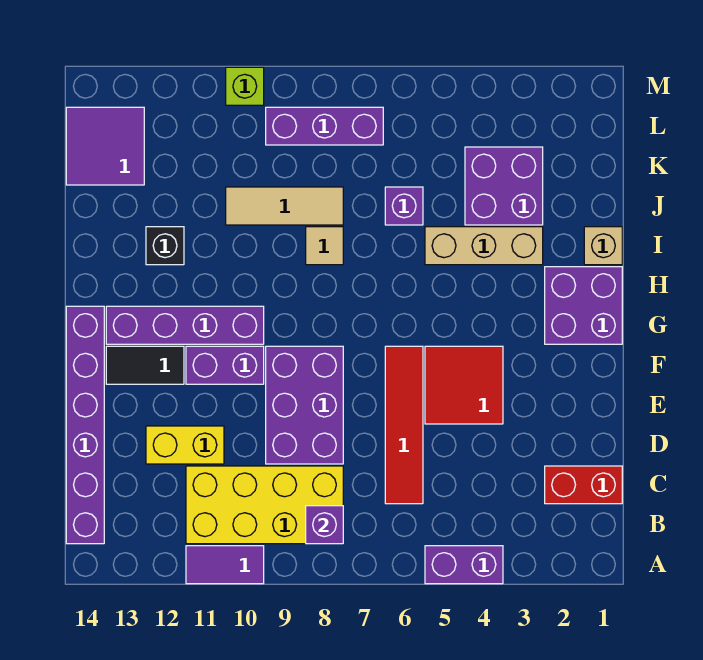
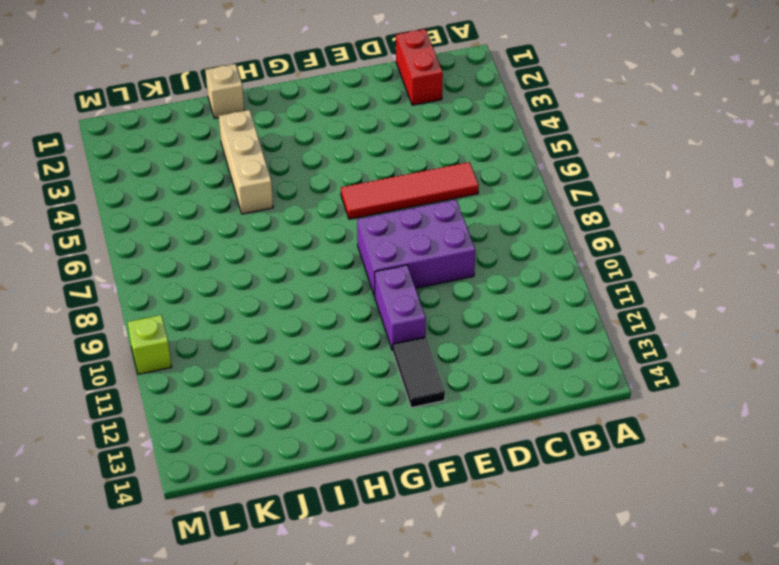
none -> purple brick A4:A5 level 1
none -> purple tile A10:A11 level 1
none -> yellow brick B8:C11 level 1

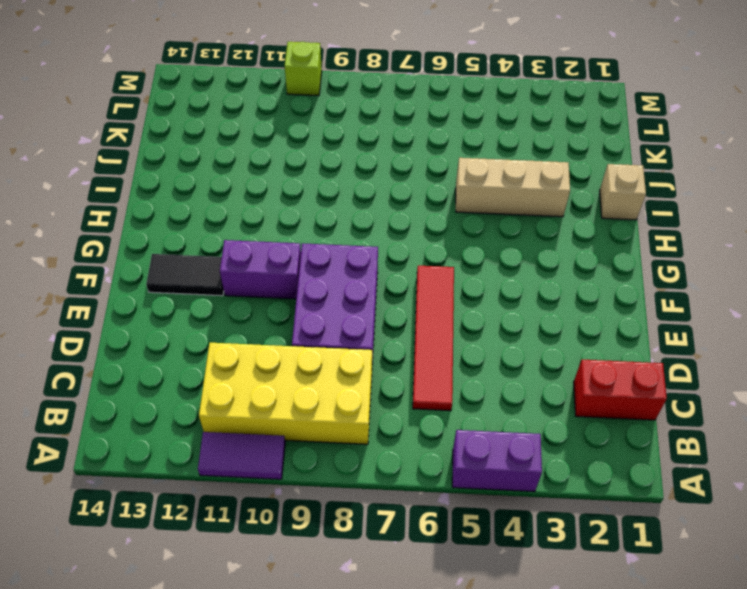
none -> purple brick B14:G14 level 1
none -> yellow brick D11:D12 level 1
none -> red tile E4:F5 level 1

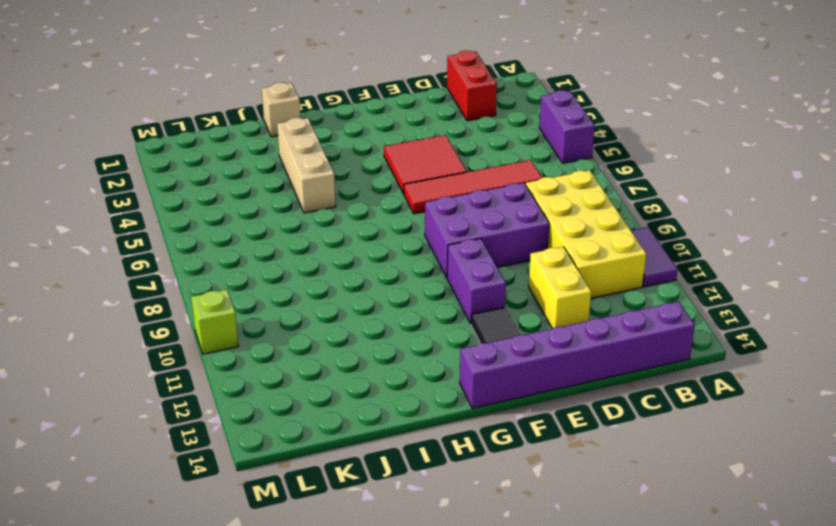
none -> purple brick G1:H2 level 1
none -> purple brick G10:G13 level 1
none -> tan tile I8 level 1

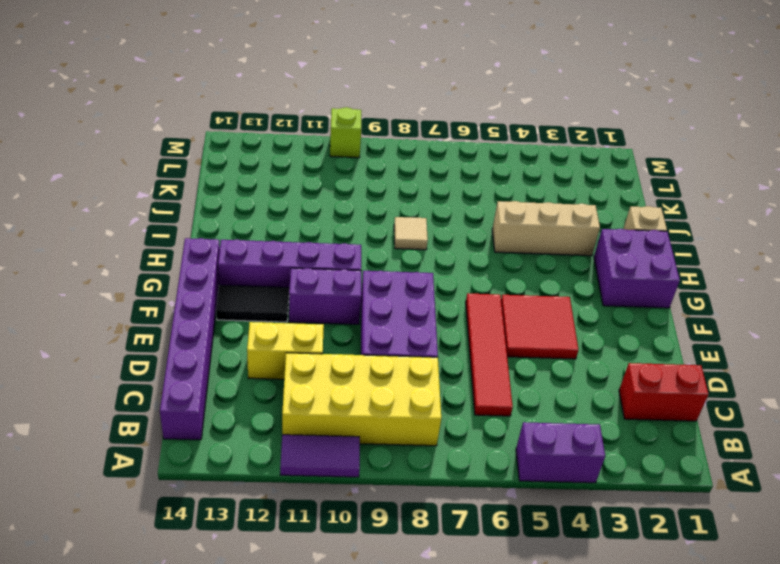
none -> black brick I12 level 1
none -> purple brick J3:K4 level 1
none -> purple brick J6 level 1

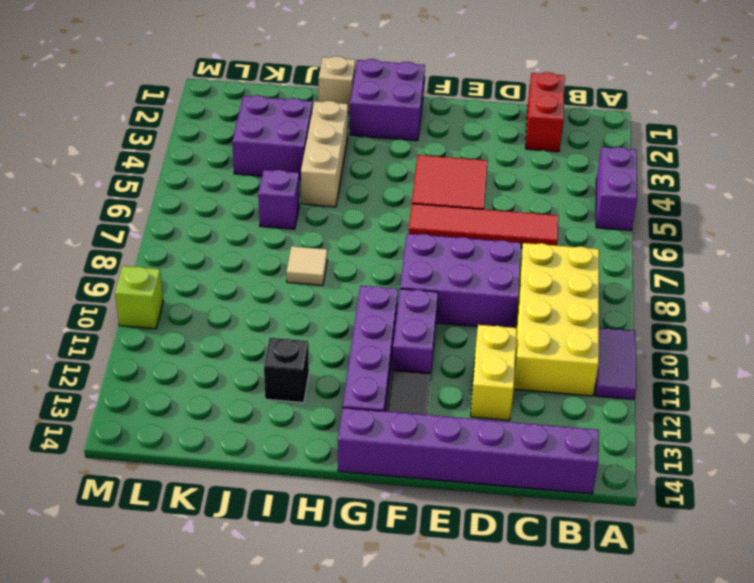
none -> tan tile J8:J10 level 1
none -> purple tile K13:L14 level 1
none -> purple brick L7:L9 level 1

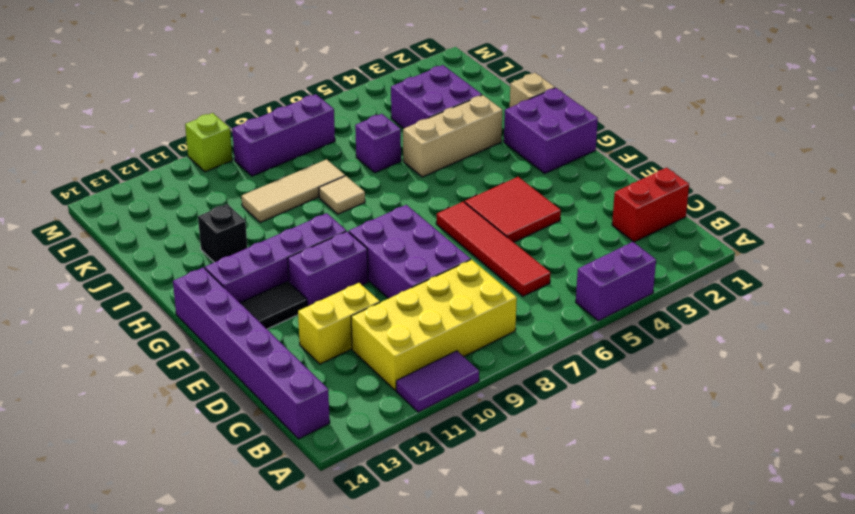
none -> purple tile K13:L14 level 1
none -> purple brick B8 level 2

